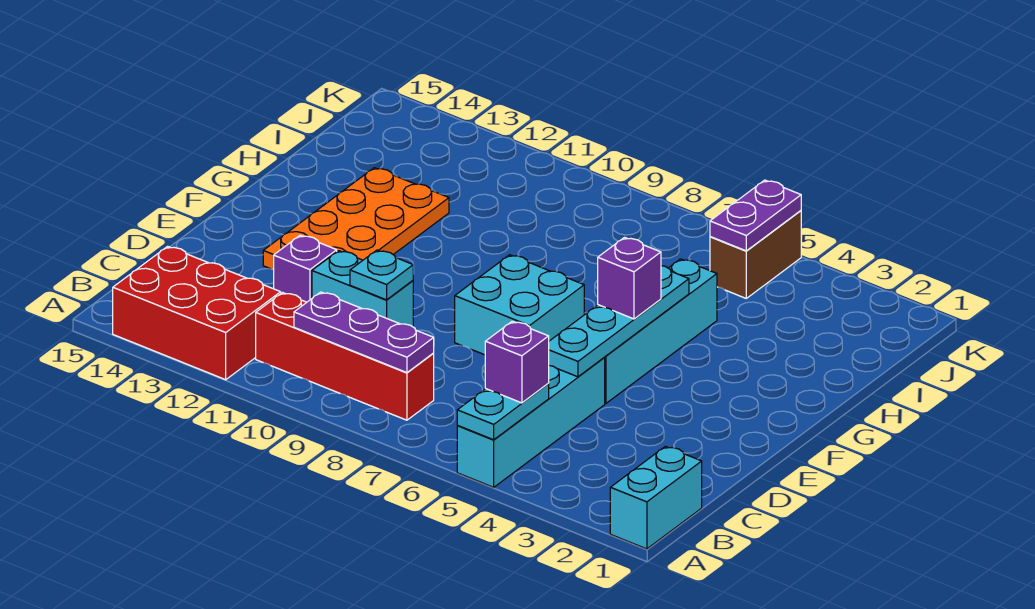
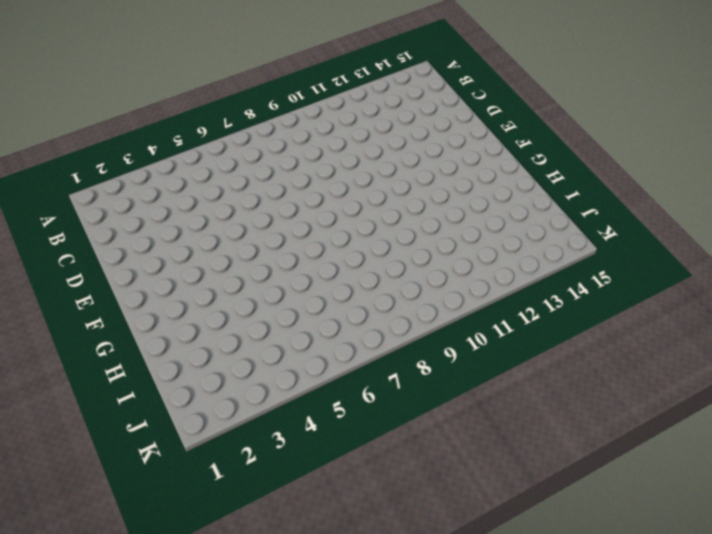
none -> cyan brick A1:B1 level 1
none -> cyan brick A5:D5 level 1
none -> red brick A12:B14 level 1

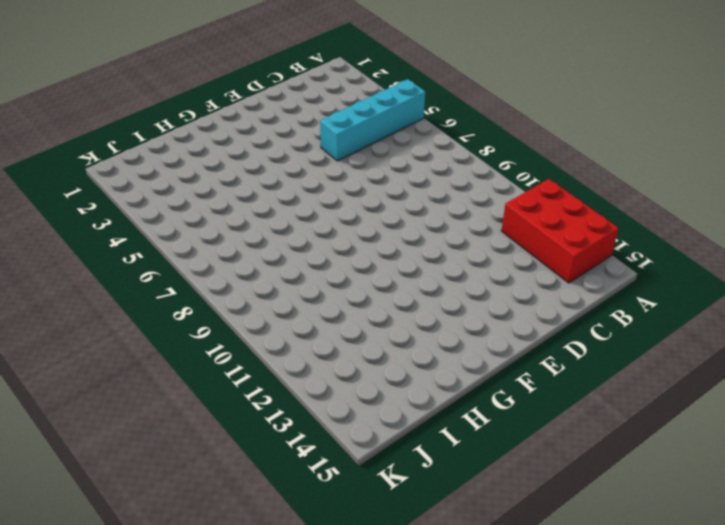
none -> cyan brick A1:B1 level 1
none -> red brick B8:B11 level 1
none -> cyan brick D10:D11 level 1

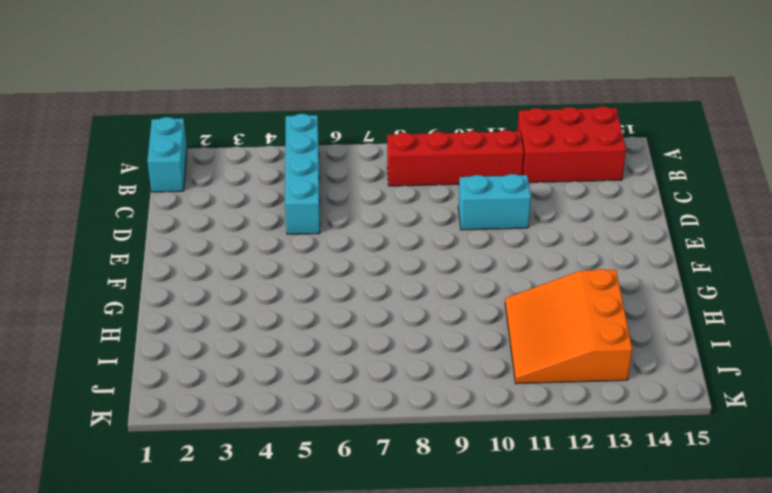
orange slope H11:J13 level 1 top 13 -> orange plate E12:H13 level 1
none -> purple brick D12 level 1
none -> cyan brick E5:H5 level 1
none -> cyan brick E7:F8 level 1

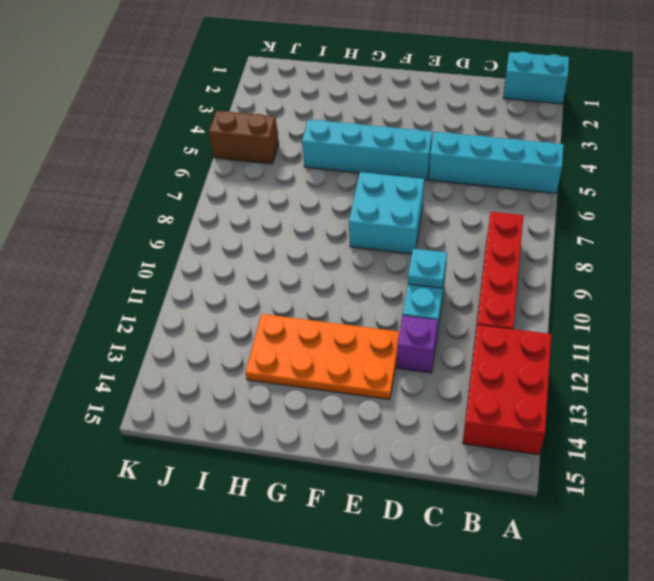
none -> cyan plate A5:B5 level 2
none -> purple plate B8:B10 level 2
none -> cyan plate D5:G5 level 2

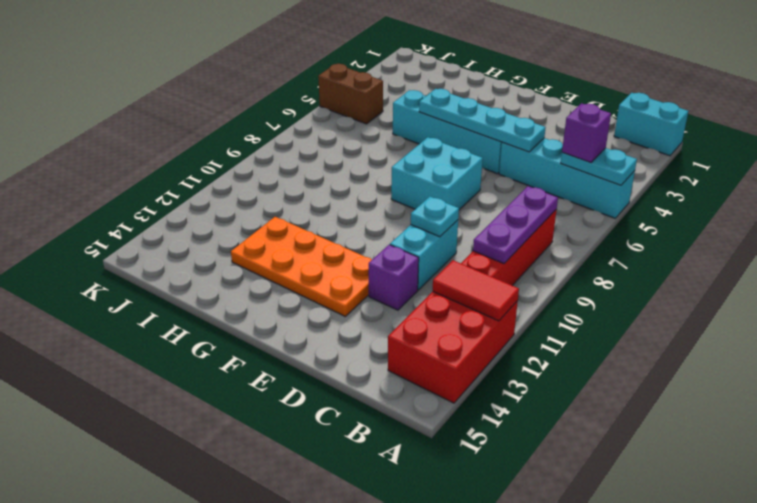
red tile A12:B12 level 2 -> none
none -> purple plate J5:K5 level 2
none -> purple brick F5 level 3

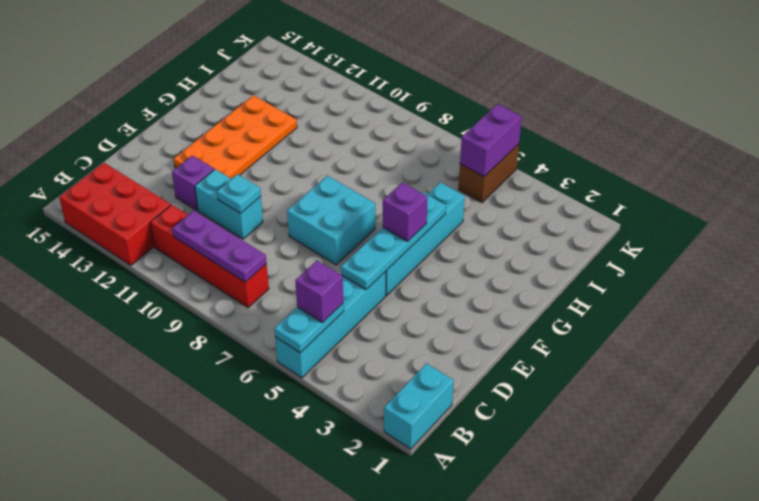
purple brick J5:K5 level 2 -> purple plate J5:K5 level 2

